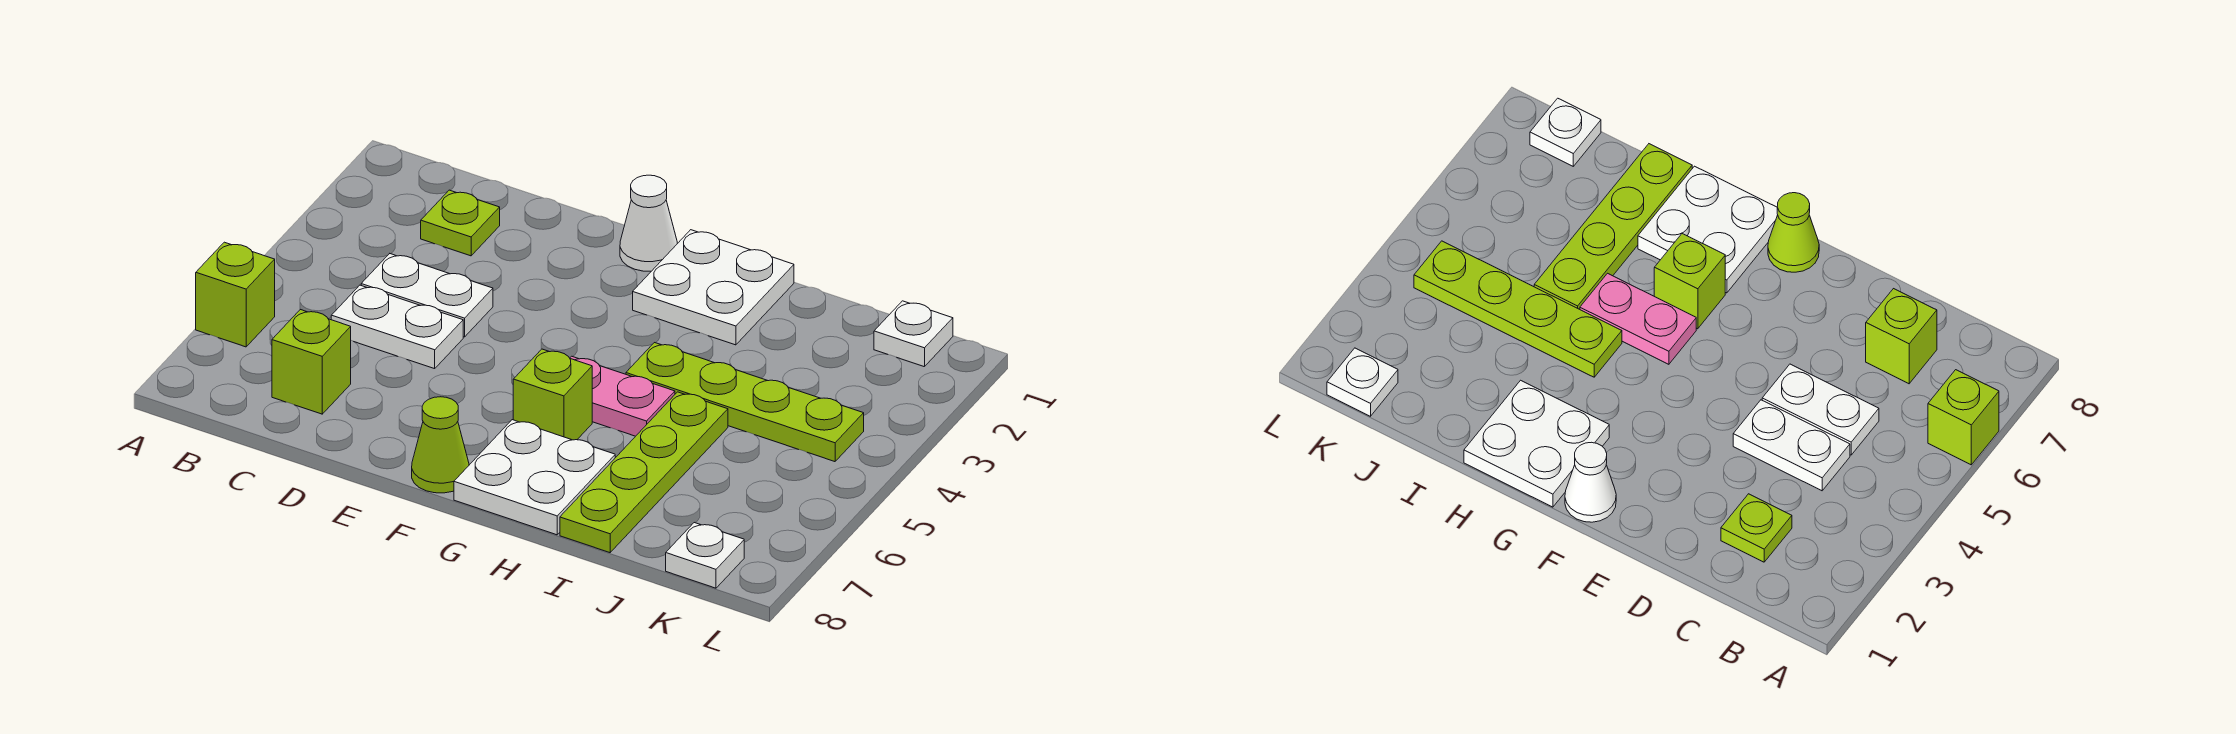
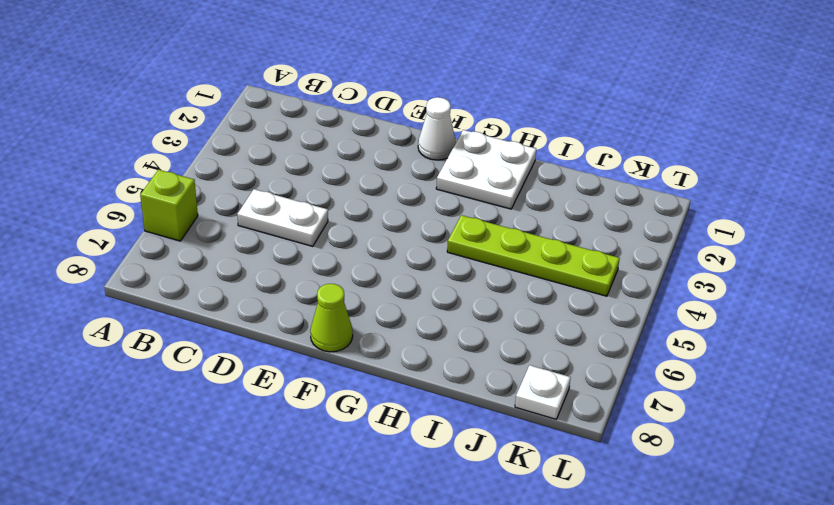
none -> lime plate C2 level 1
none -> white plate C4:D4 level 1
none -> lime brick C7 level 1

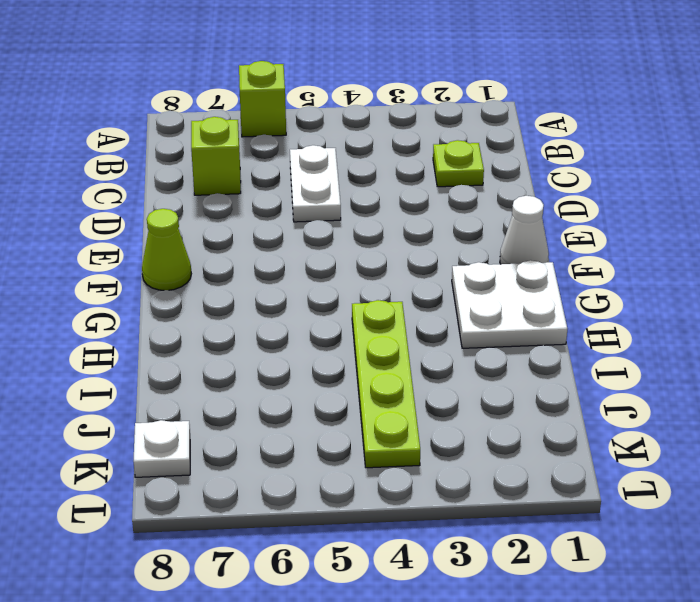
none -> white plate C4:D4 level 1
none -> pink plate G5:H5 level 1
none -> lime brick G6 level 1

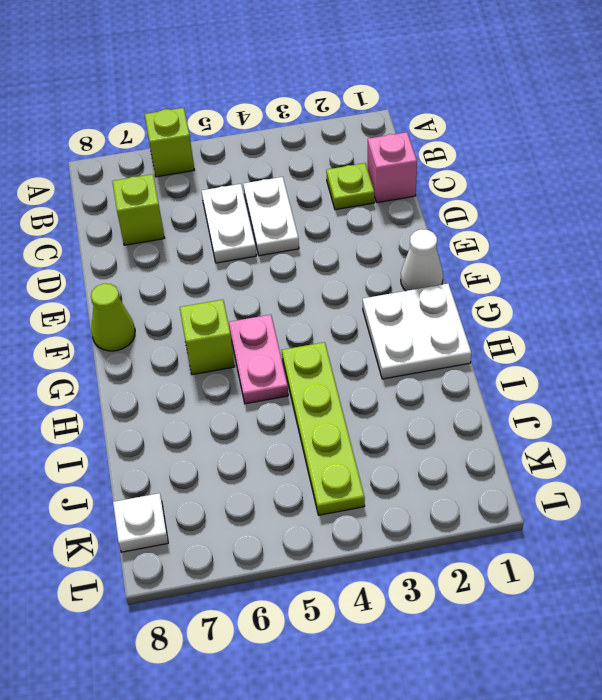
pink brick C1 level 1 -> none
none -> white plate G7:H8 level 1
none -> lime plate I5:I8 level 1
none -> white plate K1 level 1

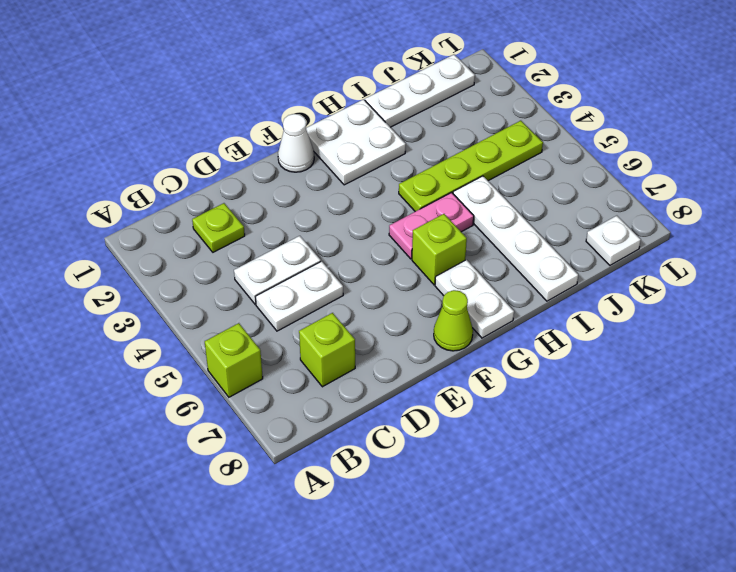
white plate G7:G8 level 1 -> white plate G7:H8 level 1
white plate I1:K1 level 1 -> white plate K1 level 1
white plate I5:I8 level 1 -> lime plate I5:I8 level 1

